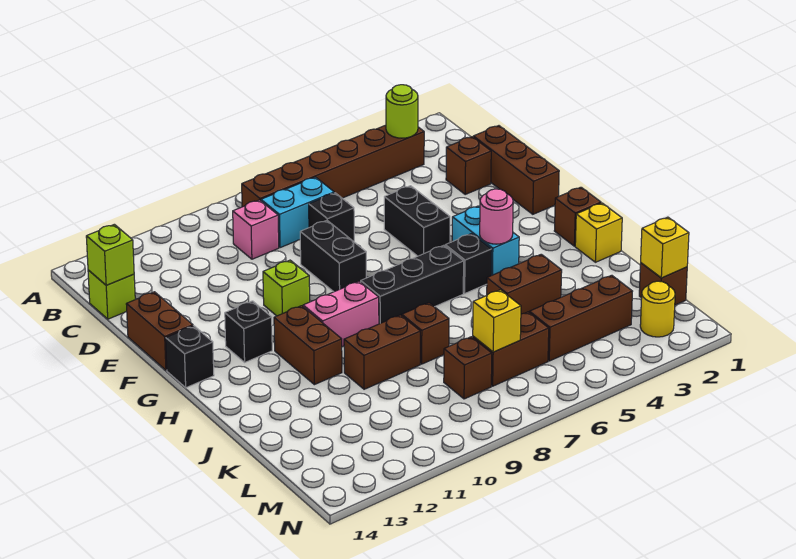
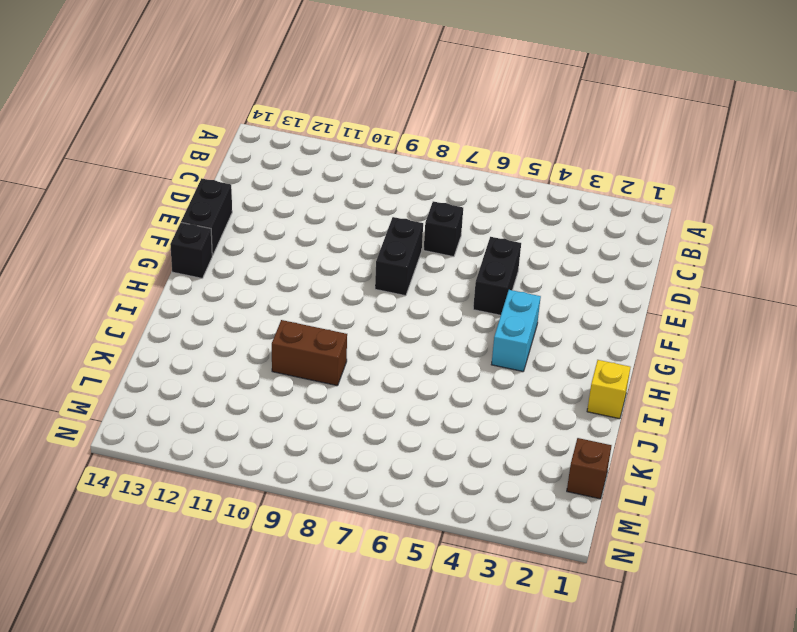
black brick E14:F14 level 1 -> brown brick E14:F14 level 1
none -> brown brick B3:B8 level 1
none -> cyan brick C7:C8 level 1
none -> pink brick C9 level 1
none -> lime brick C14 level 1

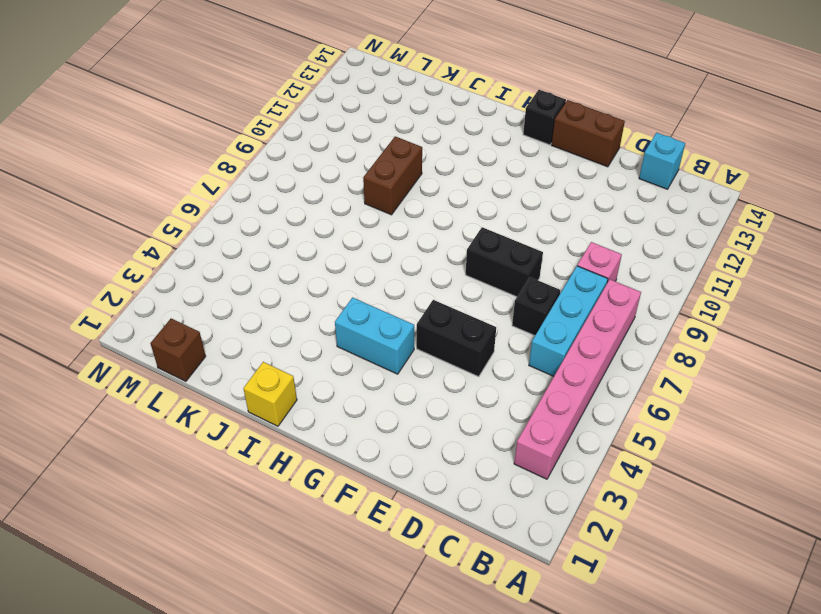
pink brick B3:B8 level 1 -> brown brick B3:B8 level 1
cyan brick C6:C8 level 1 -> cyan brick C7:C8 level 1
cyan brick C14 level 1 -> lime brick C14 level 1
none -> brown brick D1:F1 level 1
none -> brown brick D2 level 1
none -> lime brick F10 level 1
none -> black brick G12 level 1

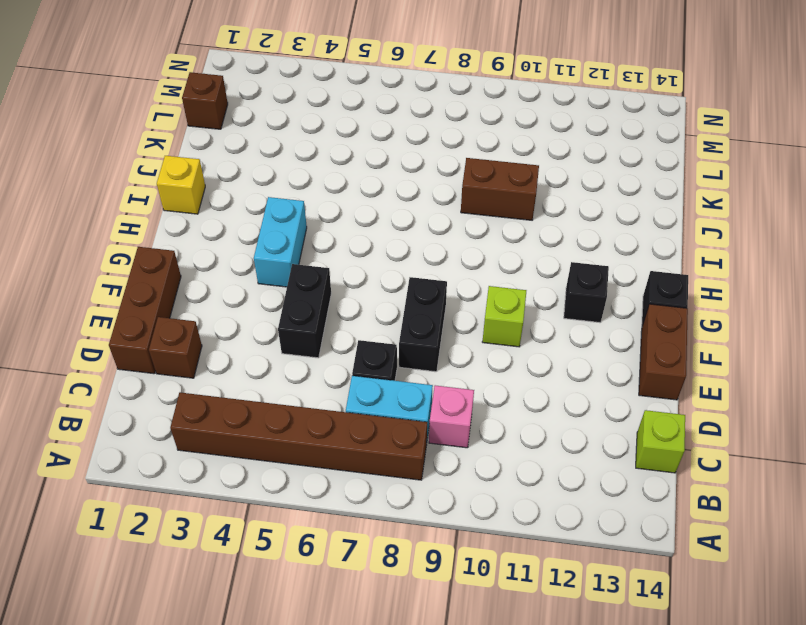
none -> brown brick H1 level 1
none -> black brick H5 level 1
none -> black brick H6:H8 level 1
none -> pink brick H9:H10 level 1

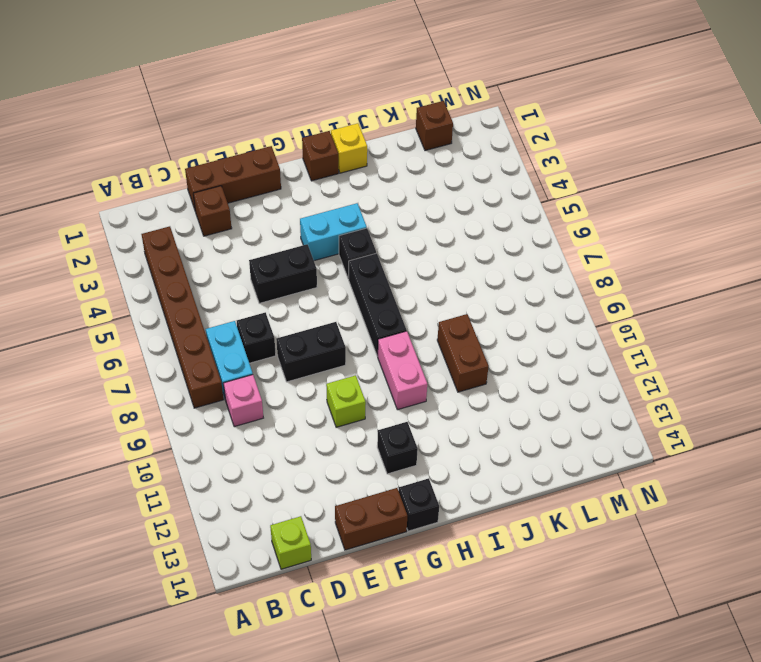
none -> brown brick H11:I11 level 1
none -> brown brick J4:J5 level 1
none -> brown brick J8 level 1
none -> brown brick L3:L5 level 1

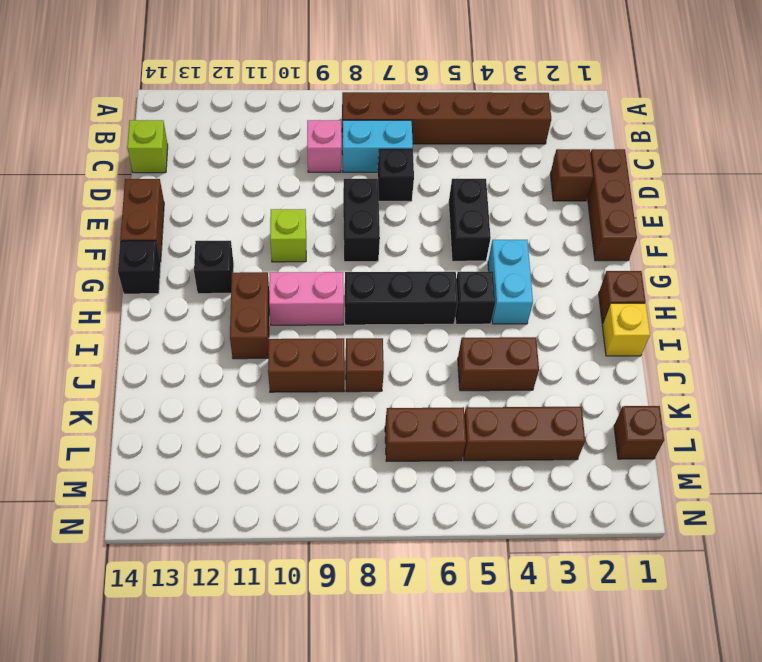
none -> brown brick L8 level 1
none -> yellow round brick M2 level 1
none -> lime round brick B3 level 2
none -> lime brick C14 level 2

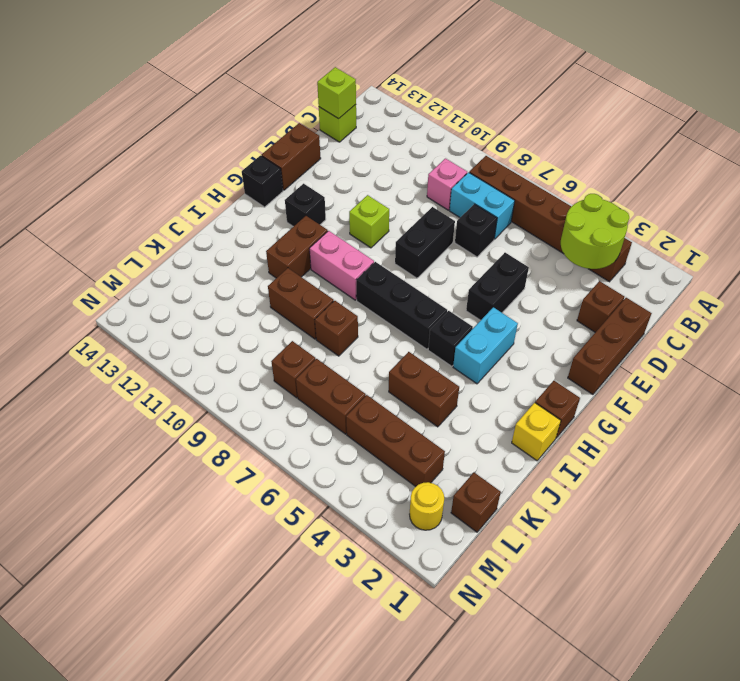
lime round brick B3:C4 level 2 -> lime round brick B3 level 2
none -> pink round brick H4 level 2
none -> yellow brick L1 level 2
none -> yellow brick L7 level 2

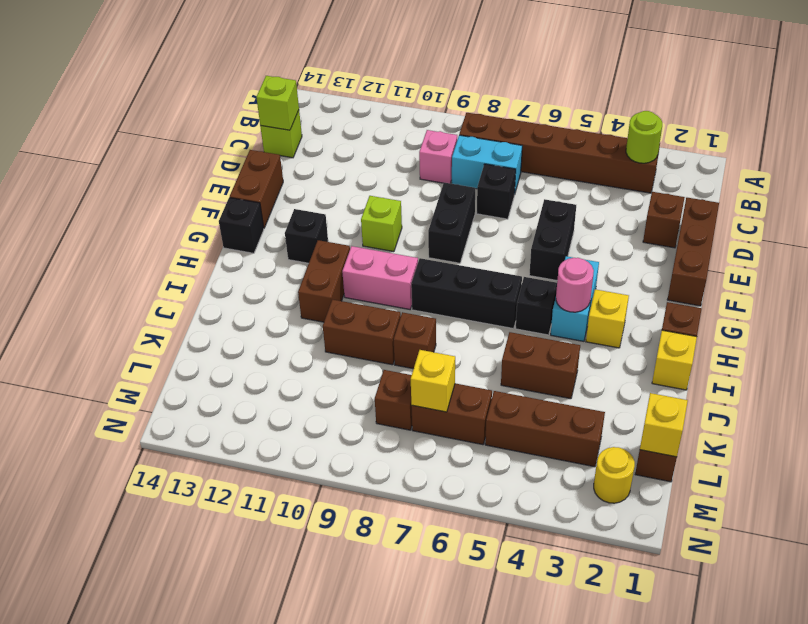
yellow brick H3 level 1 -> none

